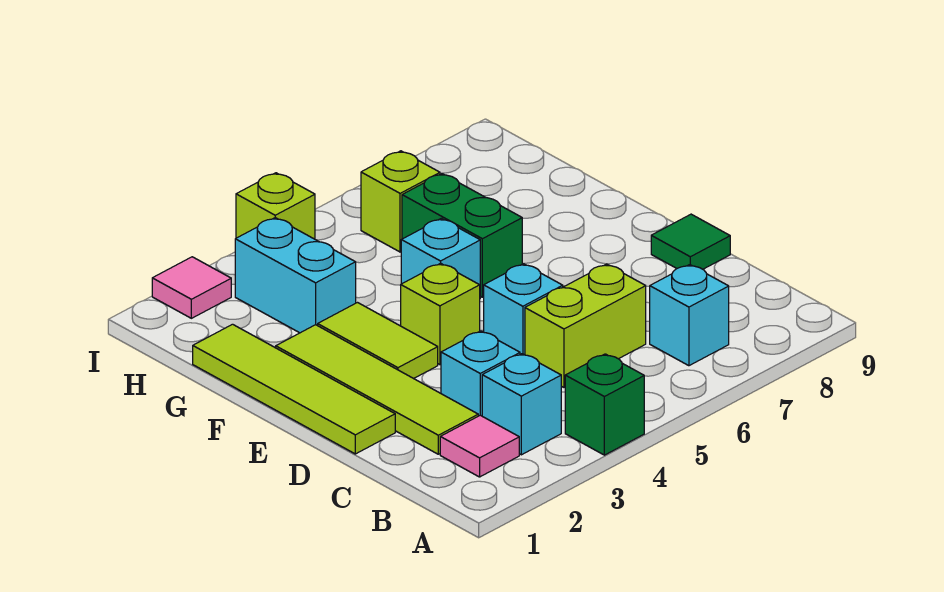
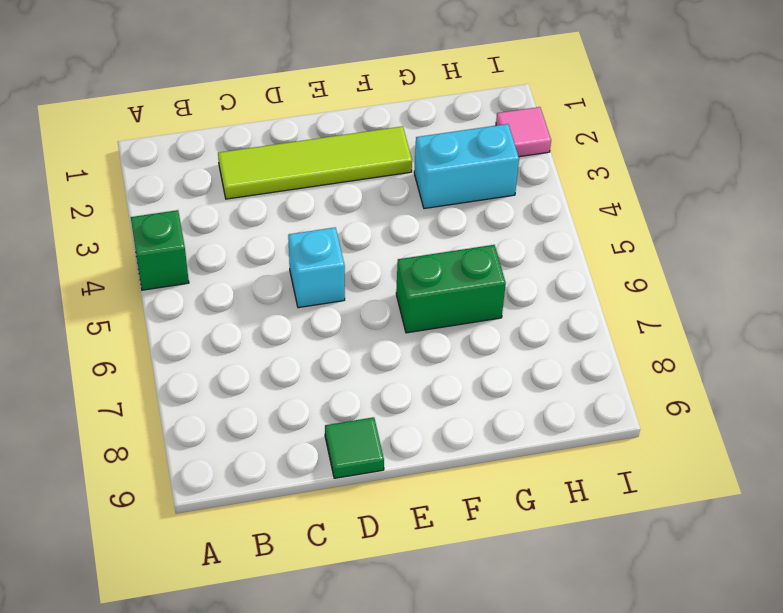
none -> pink tile B2 level 1
none -> cyan brick B3 level 1
none -> cyan brick B7 level 1

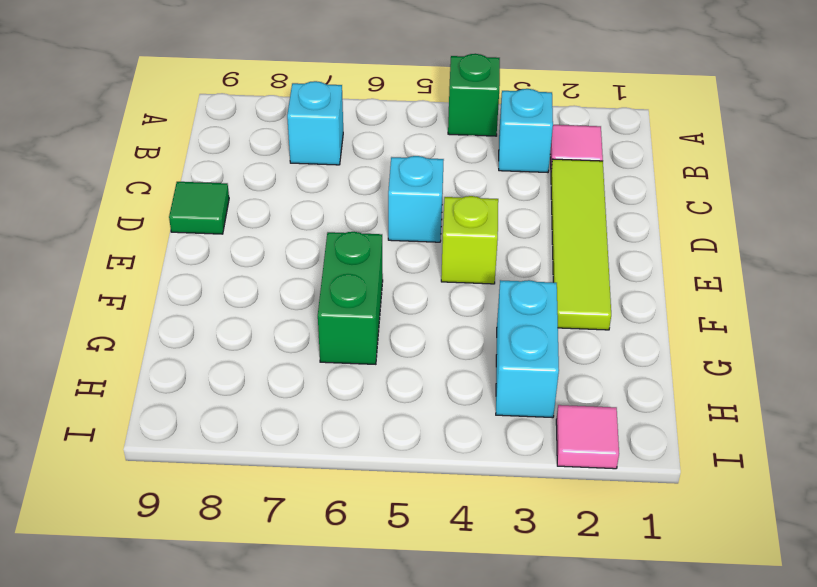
none -> cyan brick C3 level 1
none -> lime brick C5:C6 level 1
none -> lime tile D1:G1 level 1

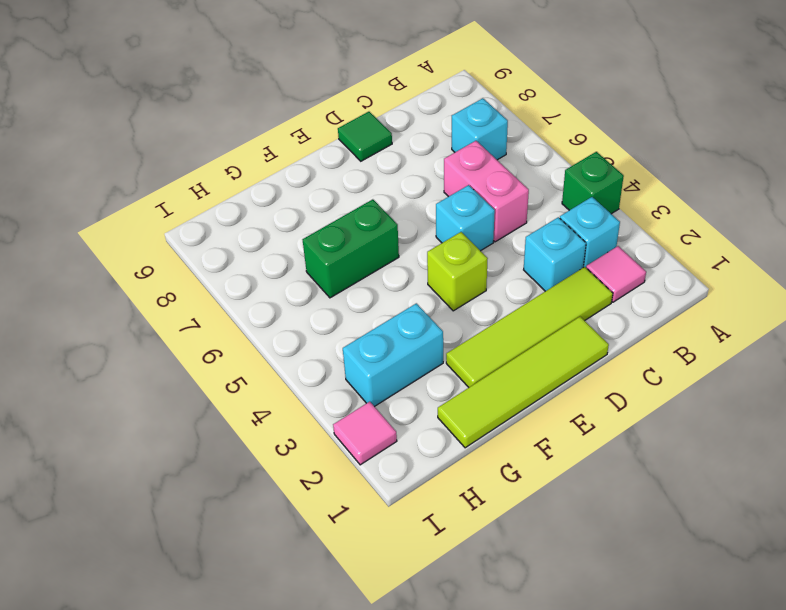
pink brick C5:C6 level 1 -> lime brick C5:C6 level 1
none -> lime tile E3:F3 level 1
none -> cyan brick F5 level 1
none -> lime brick H6 level 1

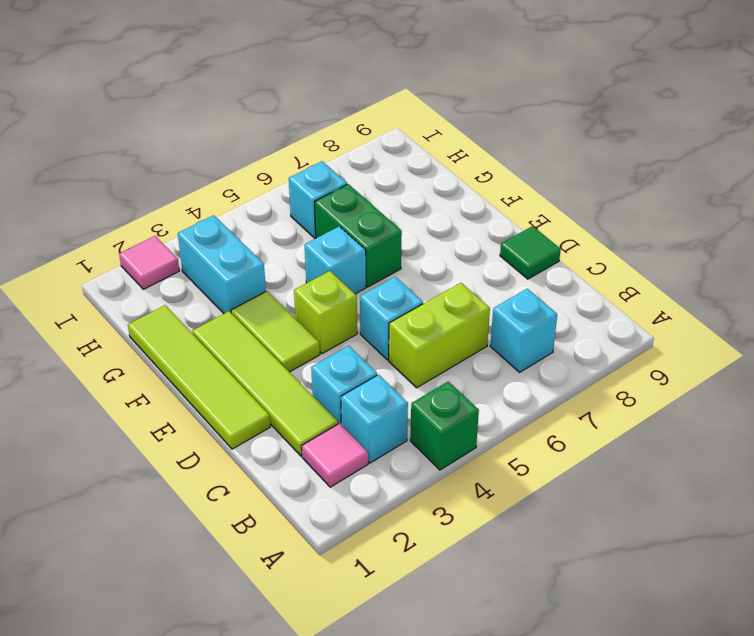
cyan brick H6 level 1 -> lime brick H6 level 1
none -> lime brick I4 level 1

